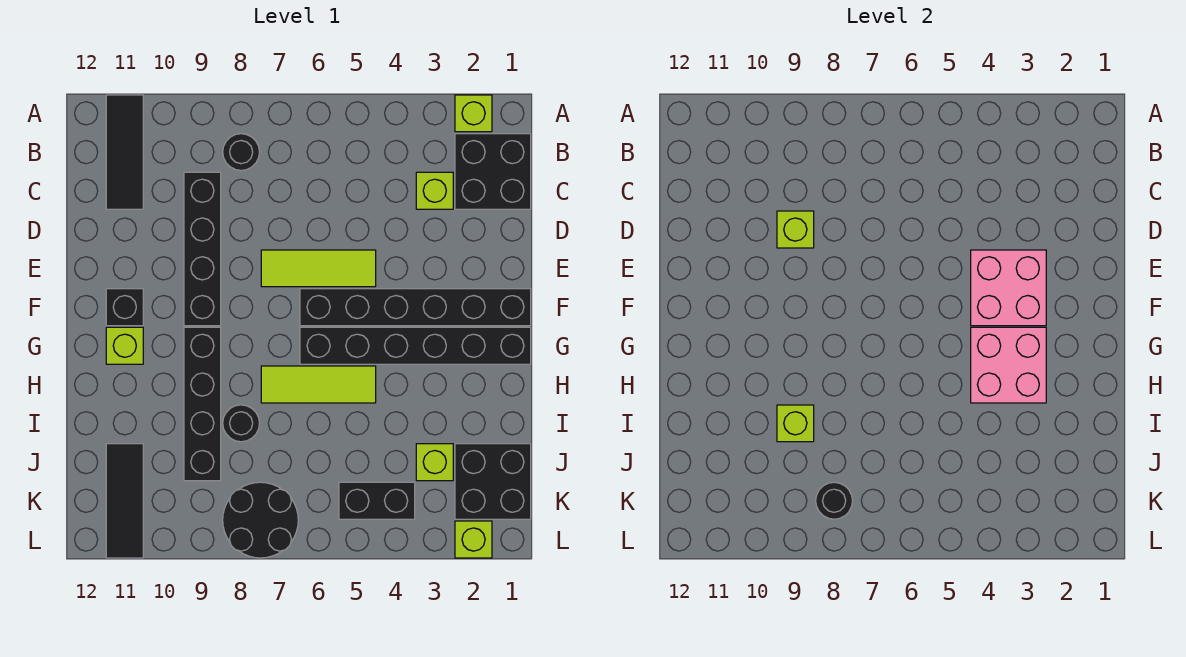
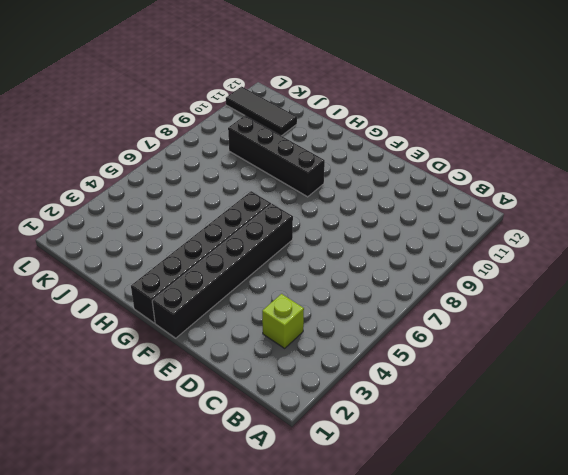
none -> lime brick A2 level 1
none -> black tile A11:C11 level 1
none -> black brick B1:C2 level 1

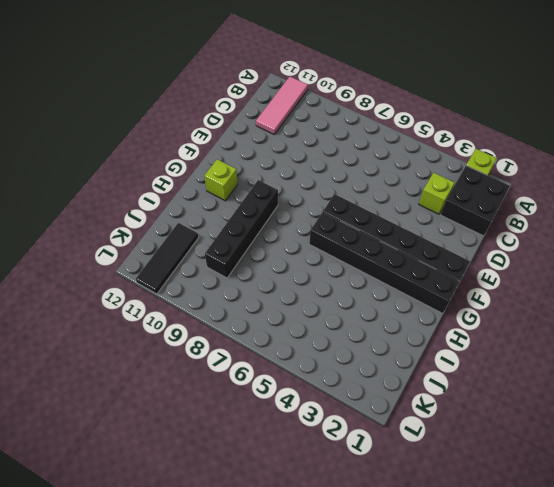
pink tile A11:C11 level 1 -> black tile A11:C11 level 1
none -> black round brick B8 level 1
none -> black brick C9:F9 level 1
none -> lime tile E5:E7 level 1

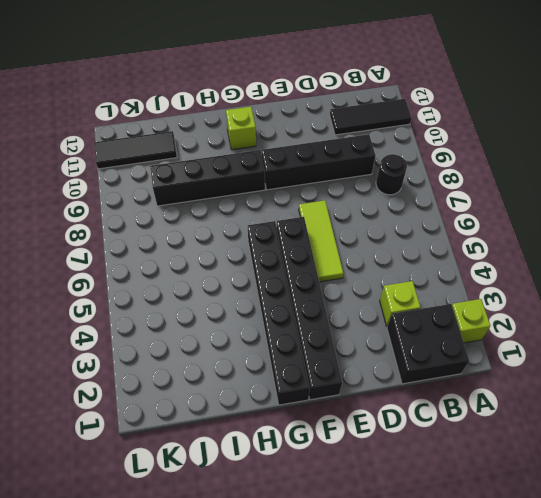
none -> black brick F11 level 1
none -> lime tile H5:H7 level 1
none -> black round brick I8 level 1

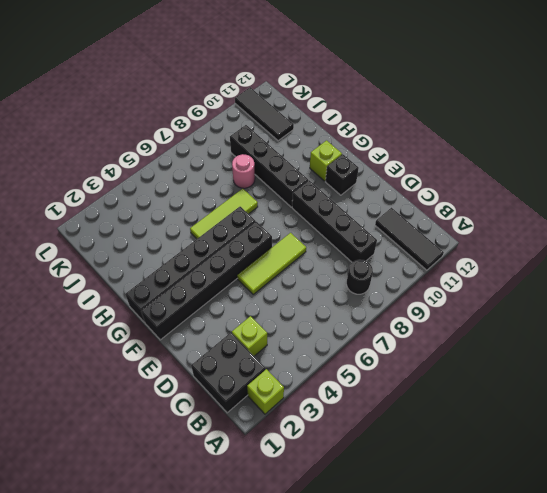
pink round brick I8 level 1 -> black round brick I8 level 1
none -> black brick J1:K2 level 1
none -> lime brick J3 level 1
none -> black brick K4:K5 level 1

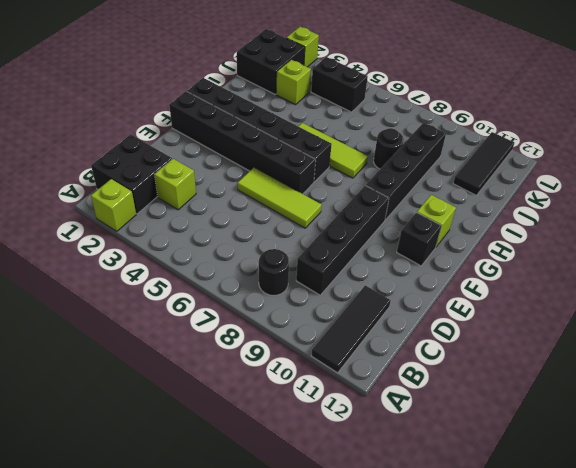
none -> black round brick K7:L8 level 1
none -> lime brick D9 level 2
none -> pink brick E3:F4 level 2

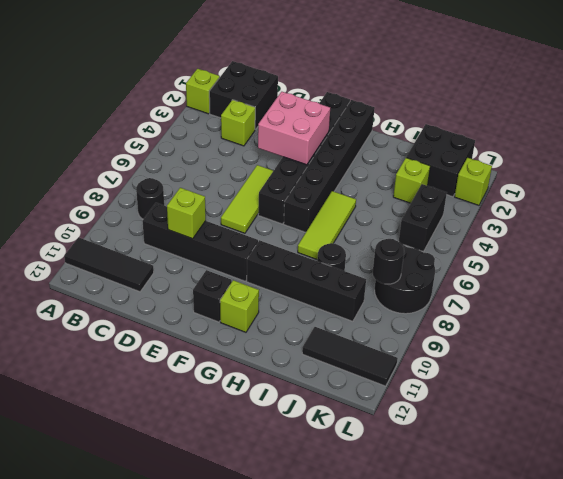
none -> pink brick G3:H4 level 2
none -> lime brick I9 level 2

